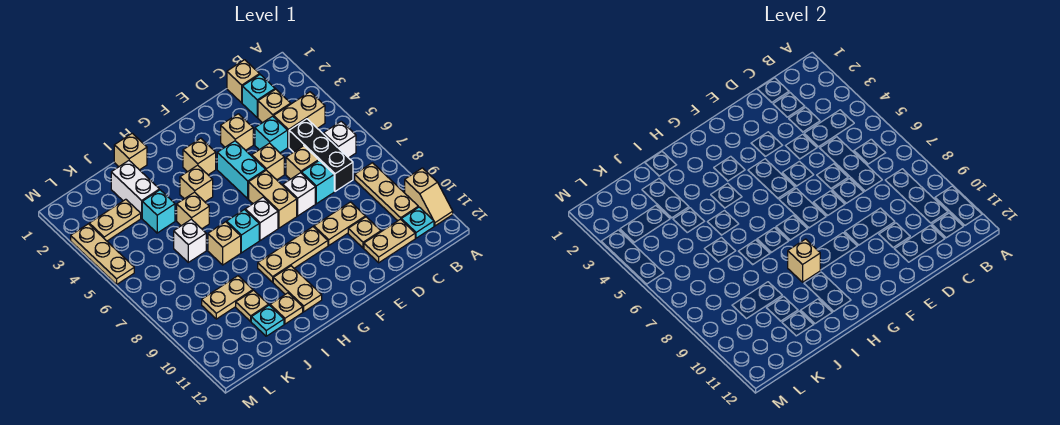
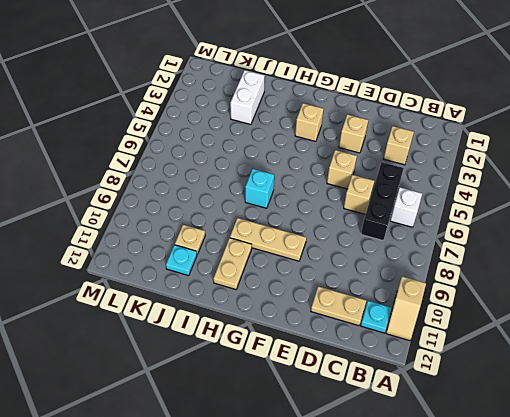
none -> tan brick B4:C4 level 1
none -> tan plate B8:B10 level 1
none -> tan brick C1 level 1
none -> cyan brick C2 level 1

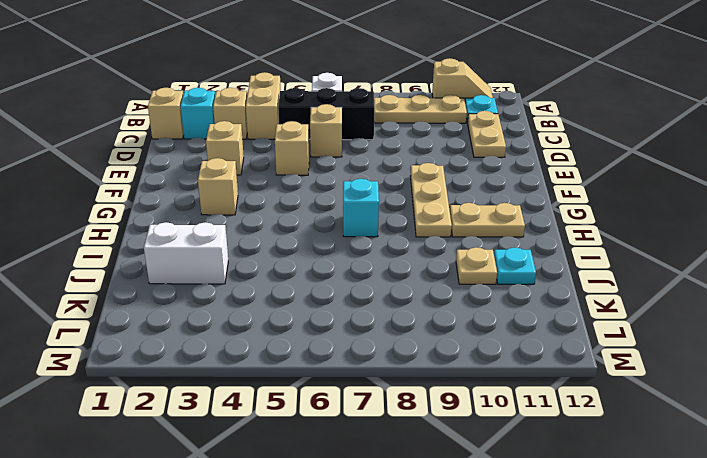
none -> cyan brick D4 level 1
none -> cyan brick D7 level 1
none -> tan plate D9:E9 level 1
none -> tan plate D10 level 1

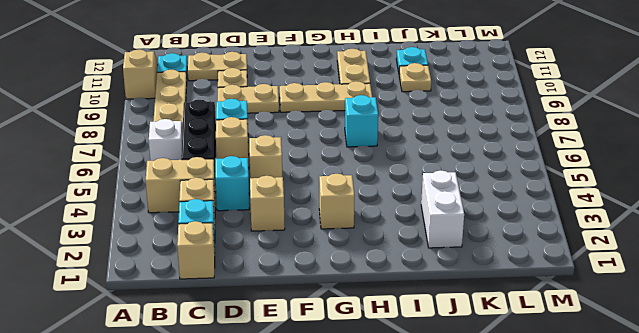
none -> white brick E7 level 1
none -> cyan brick F4:F5 level 1
none -> tan brick F6:F7 level 1
none -> white brick G7 level 1

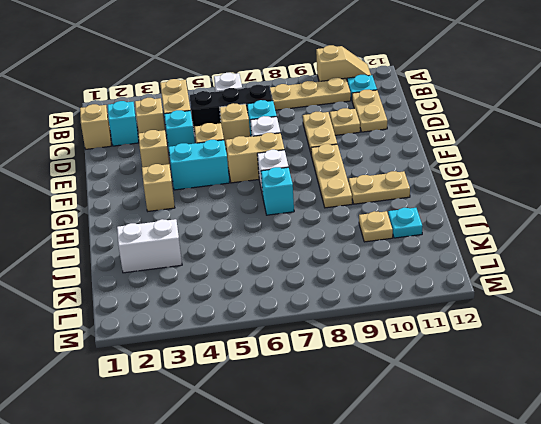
none -> tan brick H4 level 1
none -> tan brick I1 level 1
none -> tan brick I5 level 1
none -> tan brick I7 level 1

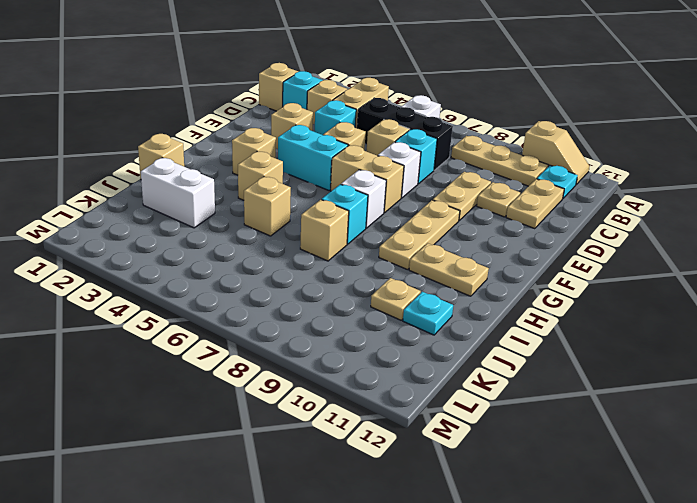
none -> tan plate I11 level 1
none -> cyan brick J4 level 1
none -> white brick J6 level 1
none -> tan plate J9:K9 level 1

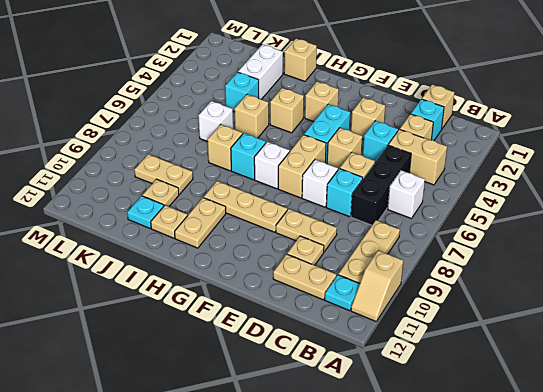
none -> tan plate K3:L3 level 1
none -> tan plate M3:M5 level 1
none -> tan brick H9 level 2

